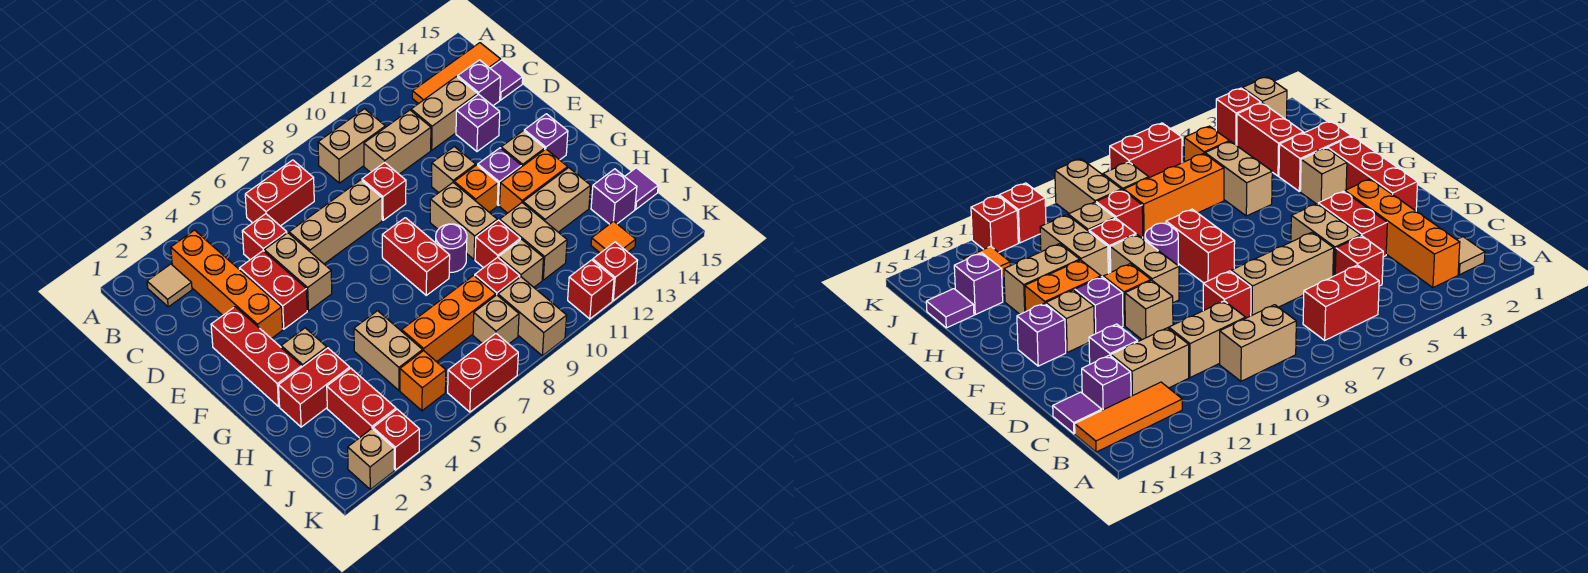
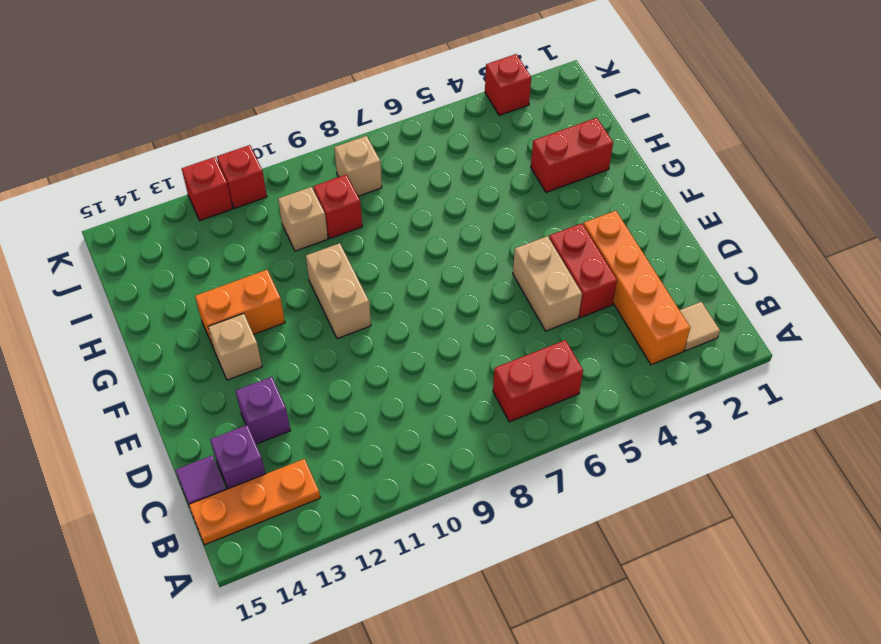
orange plate B13:B15 level 1 -> orange tile B13:B15 level 1
none -> tan brick B9:B10 level 1
none -> red brick C5 level 1
none -> tan brick C10:C11 level 1
none -> tan brick C12:C13 level 1

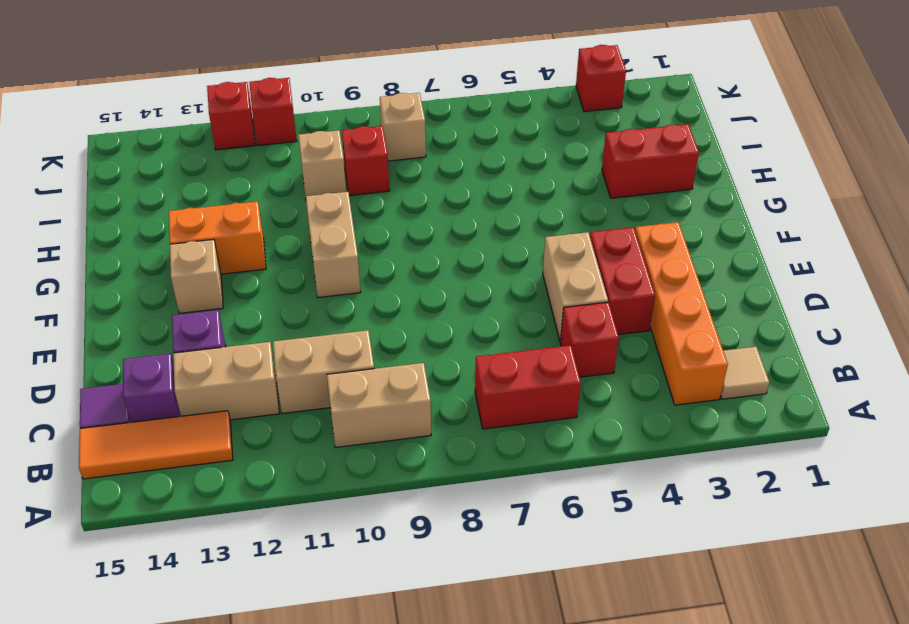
none -> tan brick D6:D8 level 1
none -> red brick D9 level 1
none -> red brick E2:G2 level 1
none -> tan brick E11 level 1

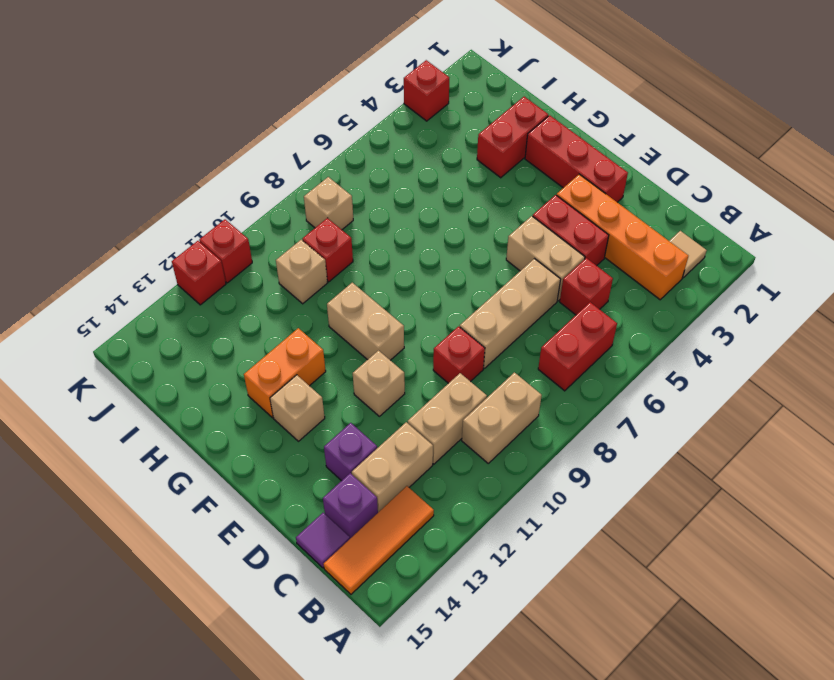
none -> red brick F8:G8 level 1
none -> orange brick F11 level 1
none -> purple brick F12 level 1
none -> purple brick F14 level 1

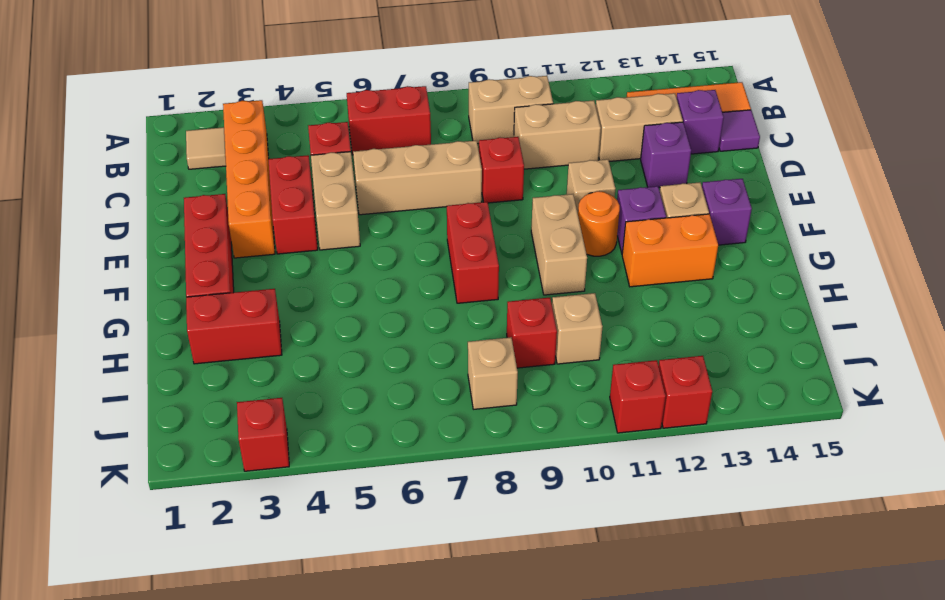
orange round brick F11 level 1 -> orange brick F11 level 1
none -> tan brick G3 level 1
none -> purple round brick G9 level 1
none -> tan brick H5:I5 level 1
none -> red brick H10 level 1

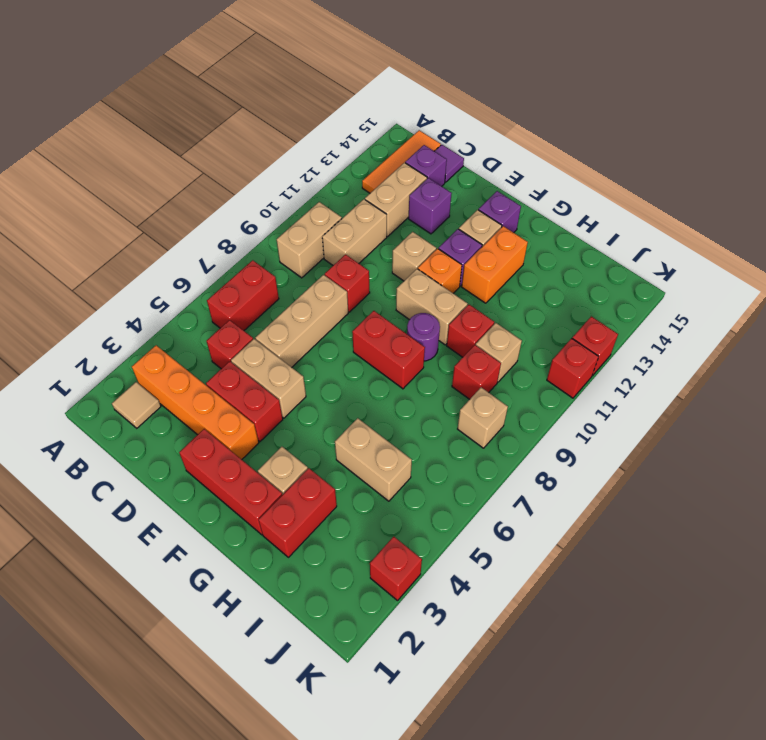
none -> tan brick H11:I11 level 1
none -> tan brick H12:H13 level 1
none -> red brick I3:J3 level 1
none -> orange brick I6:I8 level 1

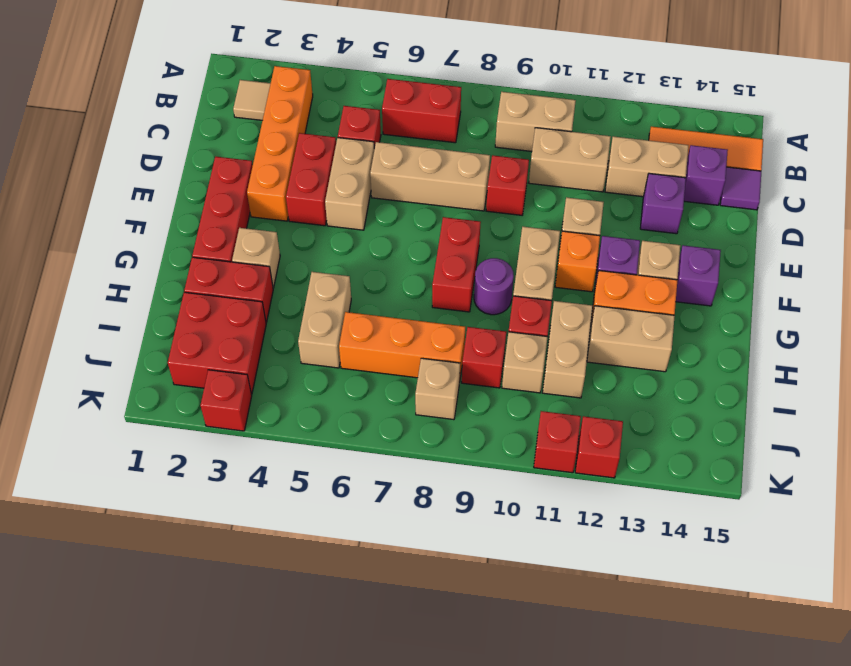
red brick I2:J3 level 1 -> red brick I3:J3 level 1
none -> purple brick I14 level 1
none -> purple tile I15 level 1
none -> orange brick J5 level 1
none -> tan brick J9:K9 level 1

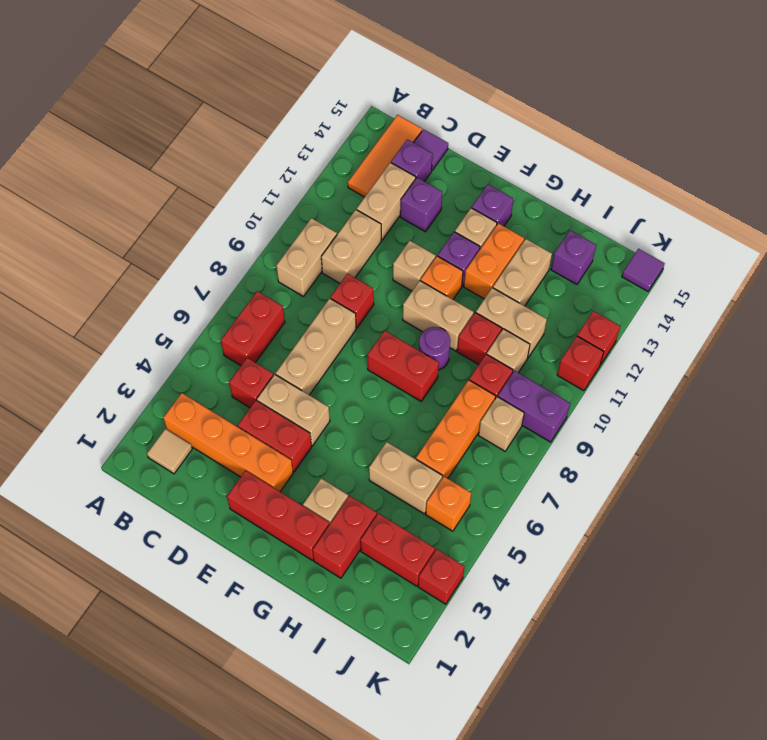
purple brick J9:K9 level 1 -> tan brick J9:K9 level 1
purple tile K15 level 1 -> purple tile I15 level 1
none -> orange tile J13 level 1
none -> tan brick K2 level 1
none -> red brick K6:K7 level 1

